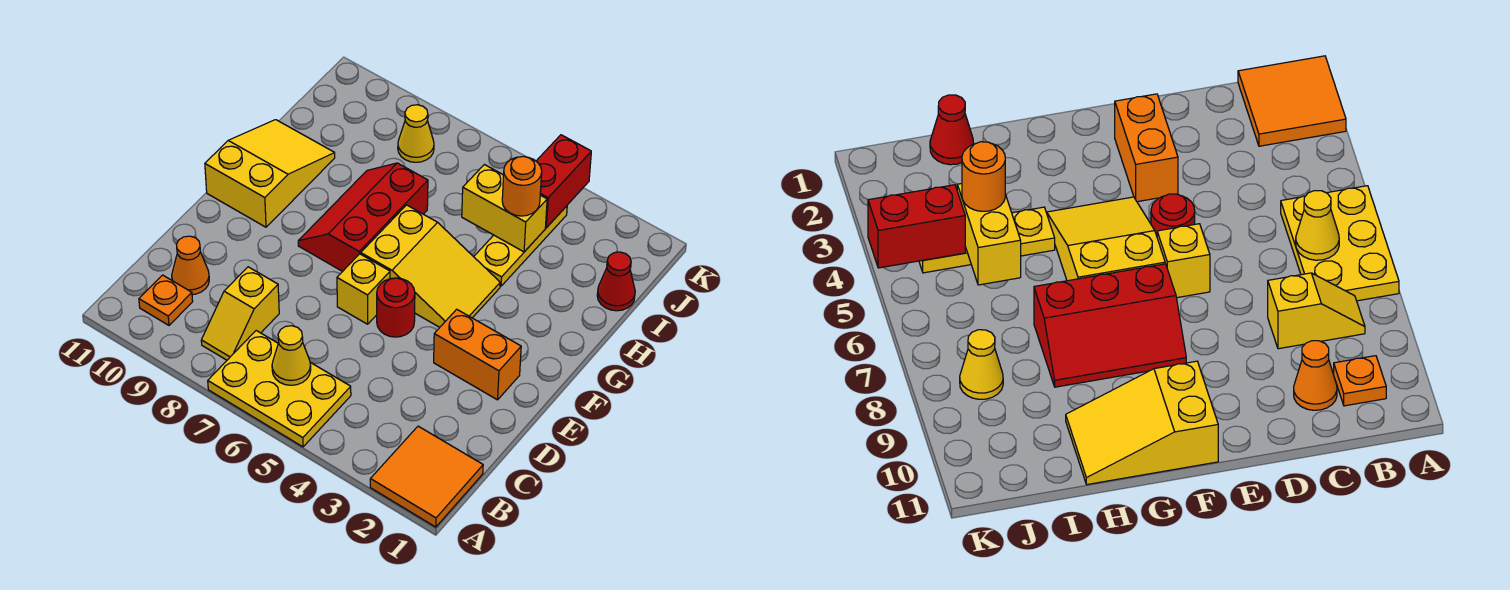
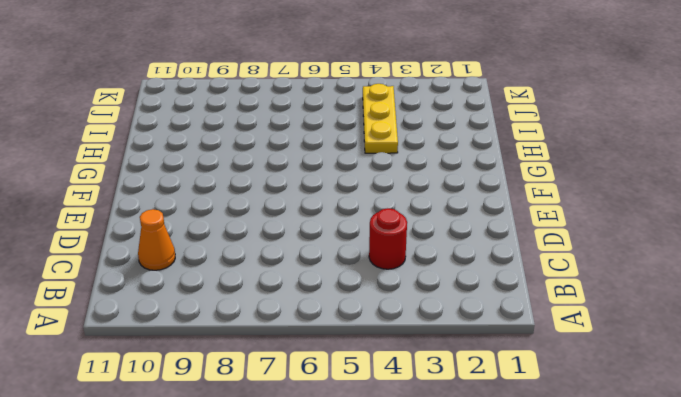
red round brick C4 level 1 -> red round brick E5 level 1
none -> orange tile A1:B2 level 1
none -> yellow plate A5:B7 level 1
none -> yellow slope B8:C8 level 1 top C

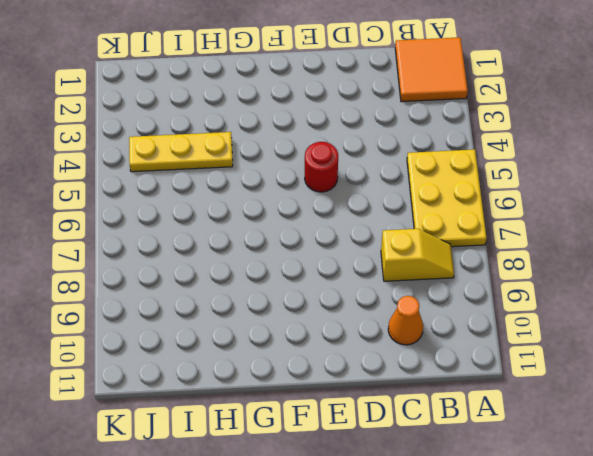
none -> orange plate B10 level 1
none -> orange brick E2:E3 level 1
none -> yellow brick E6 level 1

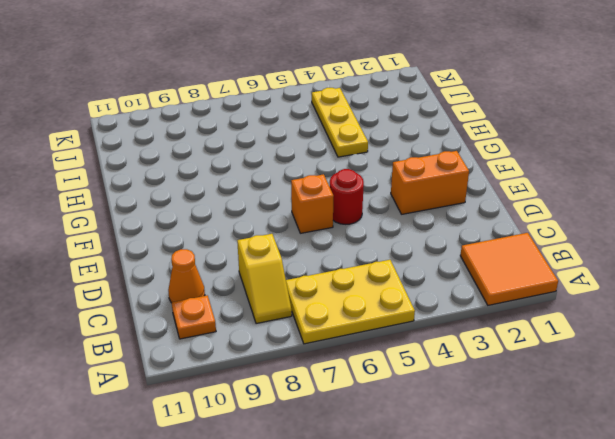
orange brick E6 level 1 -> yellow brick E6 level 1
none -> yellow slope F4:G6 level 1 top 6
none -> red slope F7:H8 level 1 top 7
none -> yellow slope F10:H11 level 1 top F

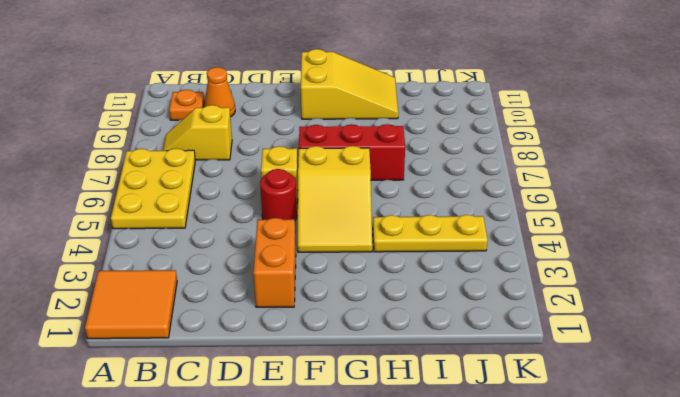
none -> red cone I1 level 1
none -> yellow cone J8 level 1
none -> yellow cone B6 level 2

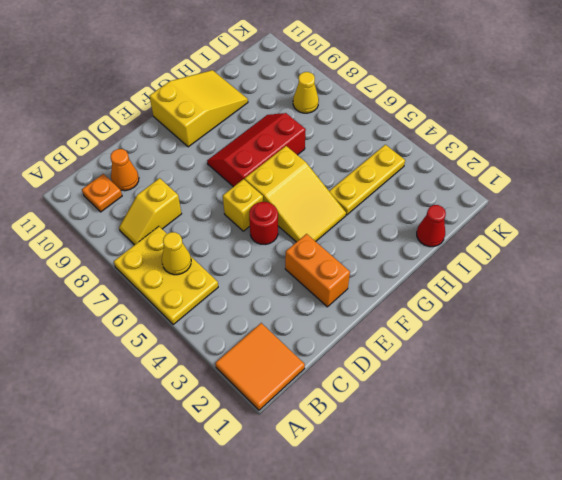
none -> yellow brick I4:I5 level 2
none -> red brick J4:K4 level 2
none -> orange round brick I4 level 3

